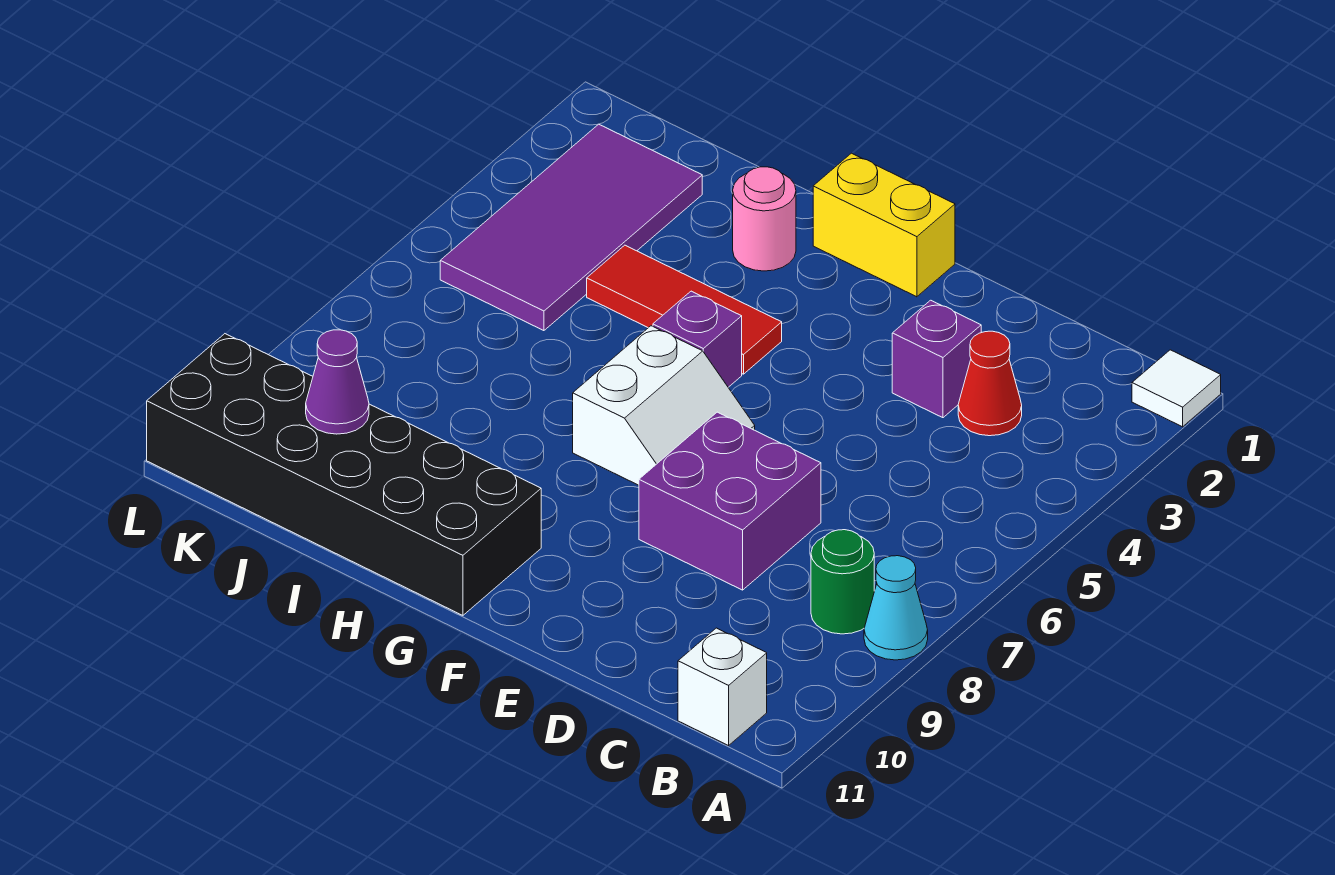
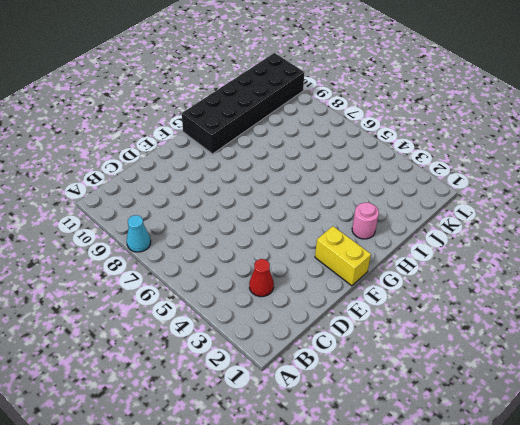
yellow brick F1:F2 level 1 -> yellow brick F1:G1 level 1
none -> white tile A1 level 1
none -> green round brick B8 level 1
none -> white brick B11 level 1

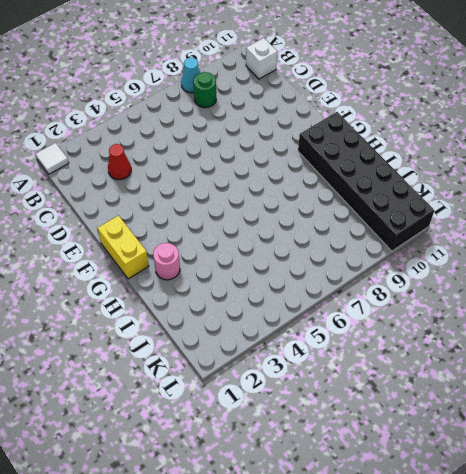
none -> purple brick D3 level 1
none -> purple brick D7:E8 level 1
none -> white slope F6:G7 level 1 top G

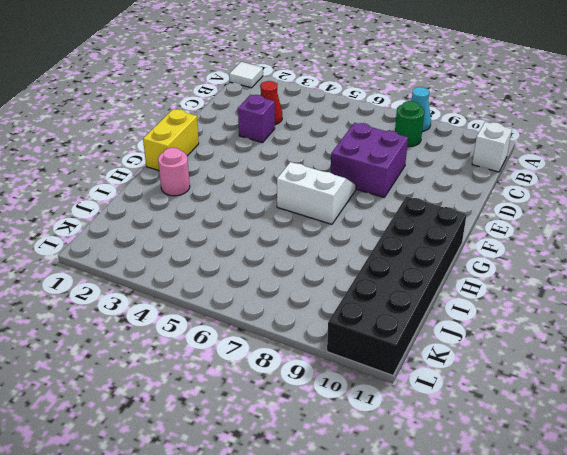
none -> red tile G4:I4 level 1
none -> purple brick G5 level 1
none -> purple tile J2:K5 level 1

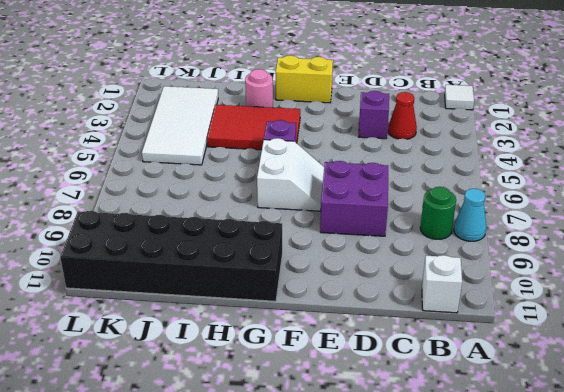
red tile G3:I4 level 1 -> red tile G4:I4 level 1
white tile J2:K5 level 1 -> purple tile J2:K5 level 1
none -> purple cone J10 level 2

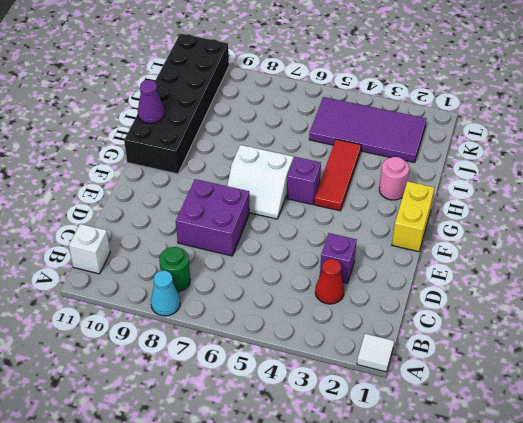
purple cone H11 level 2 -> purple cone J10 level 2

